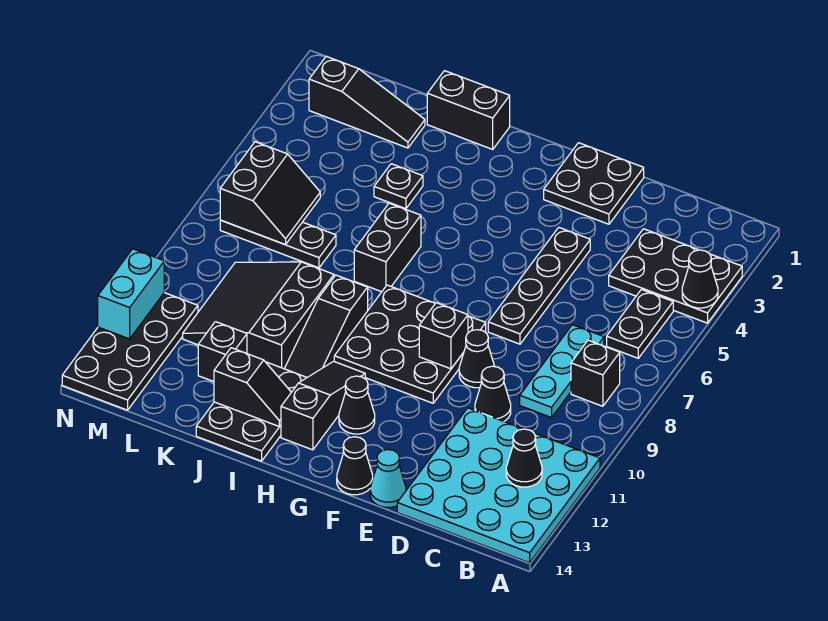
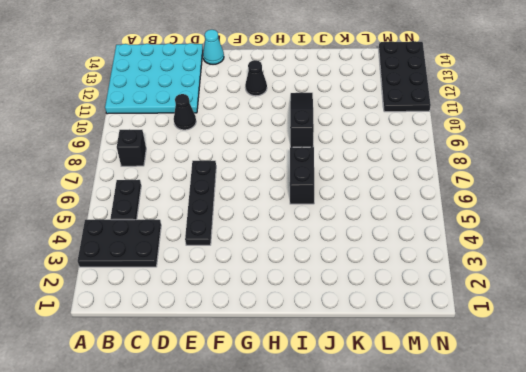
none -> cyan plate C7:C9 level 1
none -> black plate E1:F2 level 1
none -> black cone E9 level 1
none -> black plate F8:H10 level 1

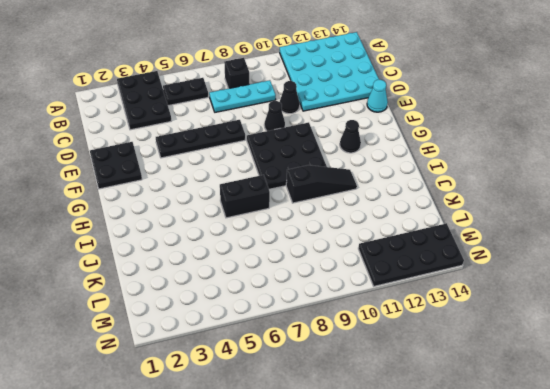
none -> black cone F14 level 1
none -> black slope H11:H13 level 1 top 13
none -> black brick I1:J1 level 1
none -> black plate I12:J14 level 1

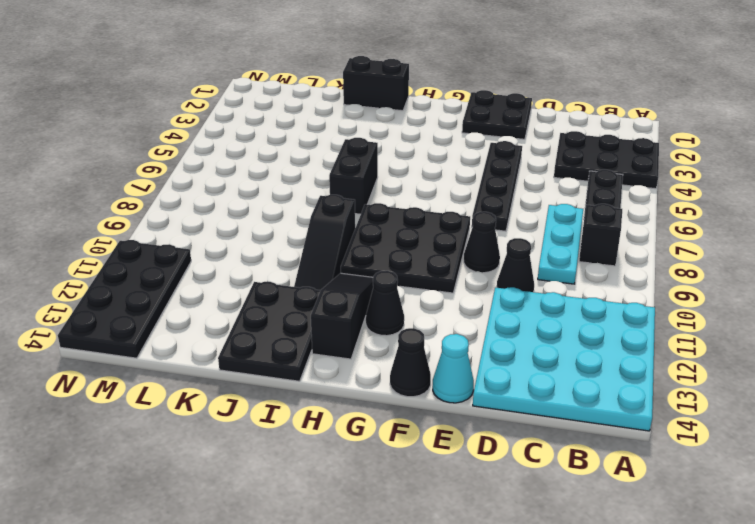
none -> black plate J4 level 1
none -> black slope J9:L11 level 1 top J
none -> black slope K2:M2 level 1 top M
none -> black plate K7:M7 level 1

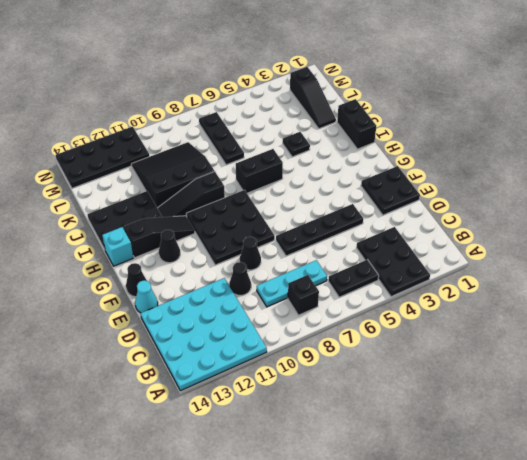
cyan brick H14 level 1 -> none
none -> black brick K12 level 1
none -> black cone A4 level 2
none -> black cone B12 level 2
none -> black brick F9 level 2

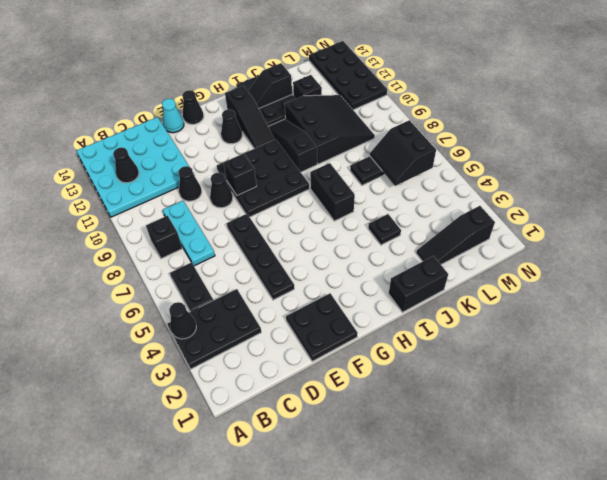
none -> cyan brick N11:N12 level 2

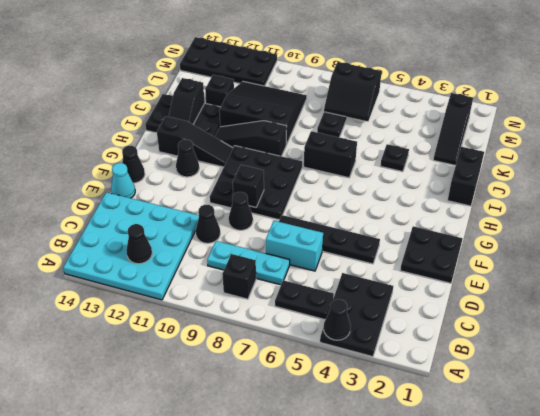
cyan brick D6:D7 level 1 -> cyan brick N11:N12 level 2

